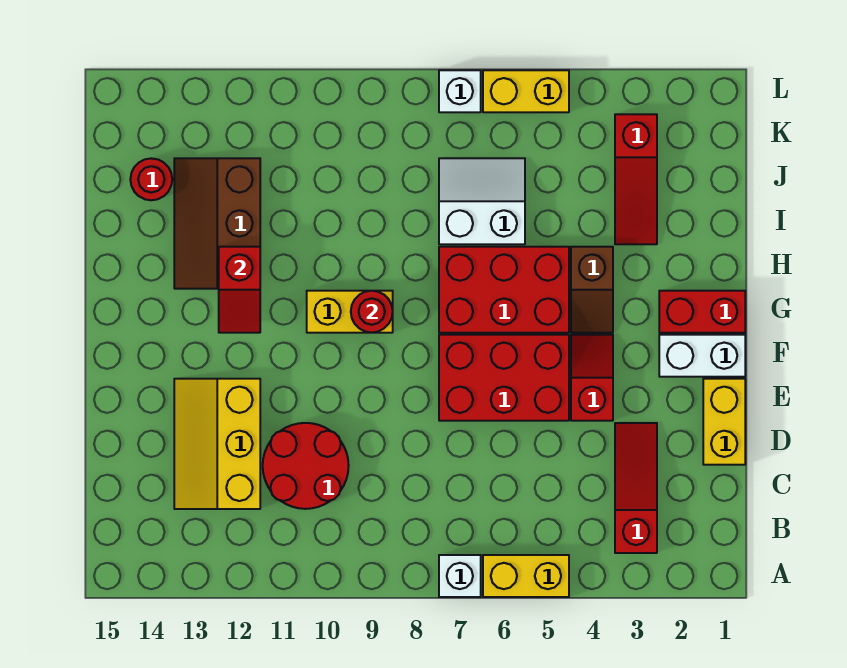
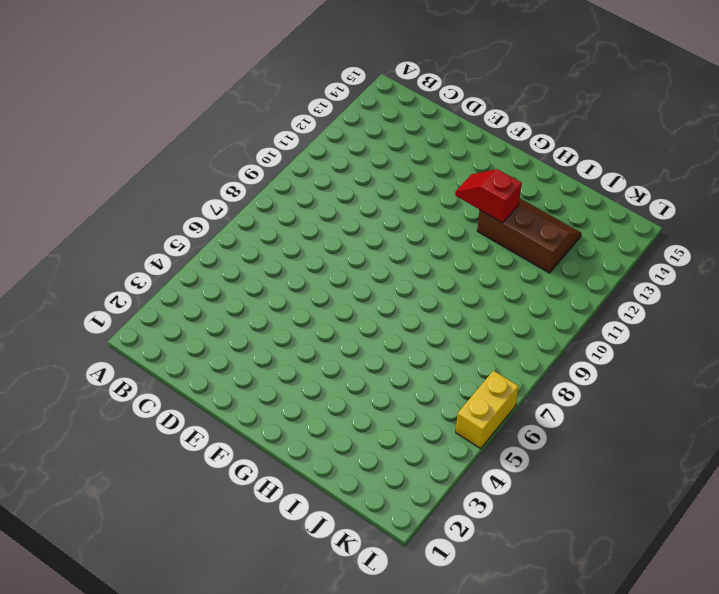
none -> yellow brick A5:A6 level 1
none -> white brick A7 level 1
none -> red slope B3:D3 level 1 top B

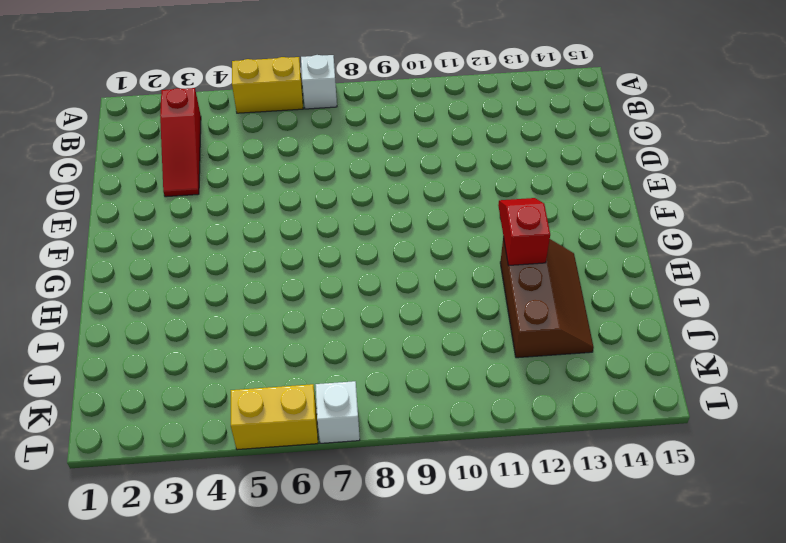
none -> red round brick C10:D11 level 1
none -> yellow slope C12:E13 level 1 top 12
none -> yellow brick D1:E1 level 1

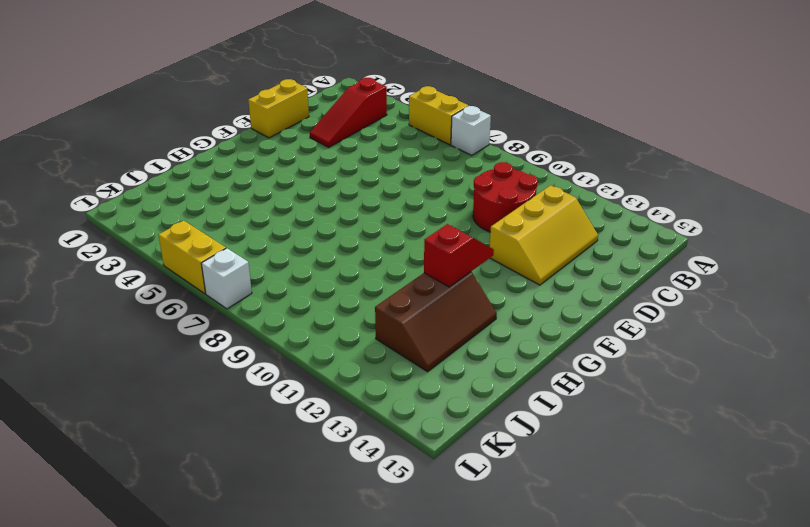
none -> red slope E4:F4 level 1 top E
none -> red brick E5:F7 level 1
none -> white brick F1:F2 level 1

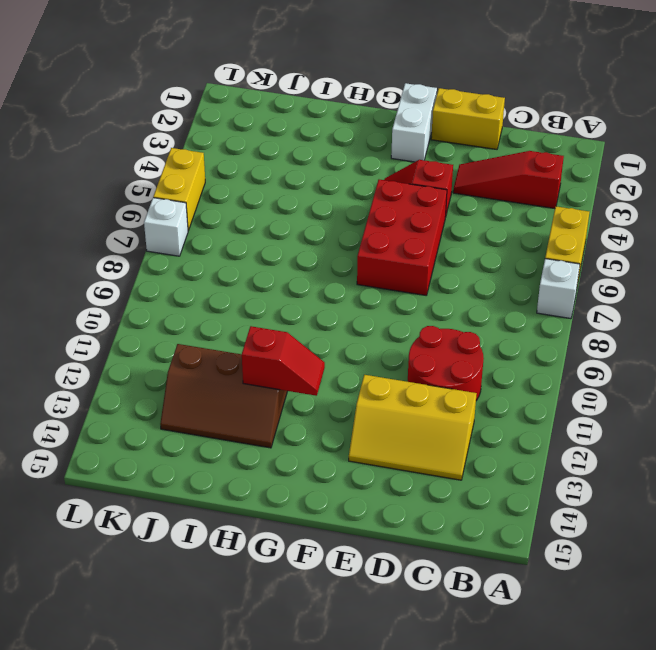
none -> red brick G1:G2 level 1
none -> brown slope G4:H4 level 1 top H
none -> red brick G5:H7 level 1

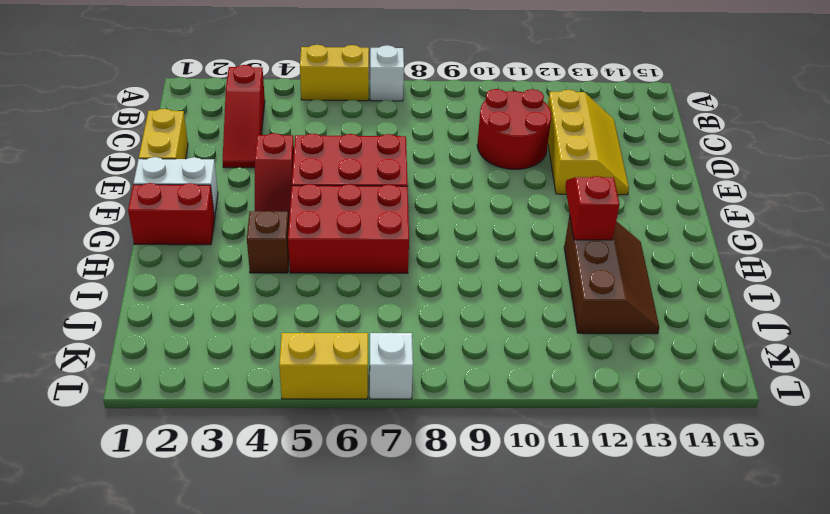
none -> yellow brick G9:G10 level 1
none -> red slope I3:K3 level 1 top K
none -> white slope I6:J7 level 1 top I

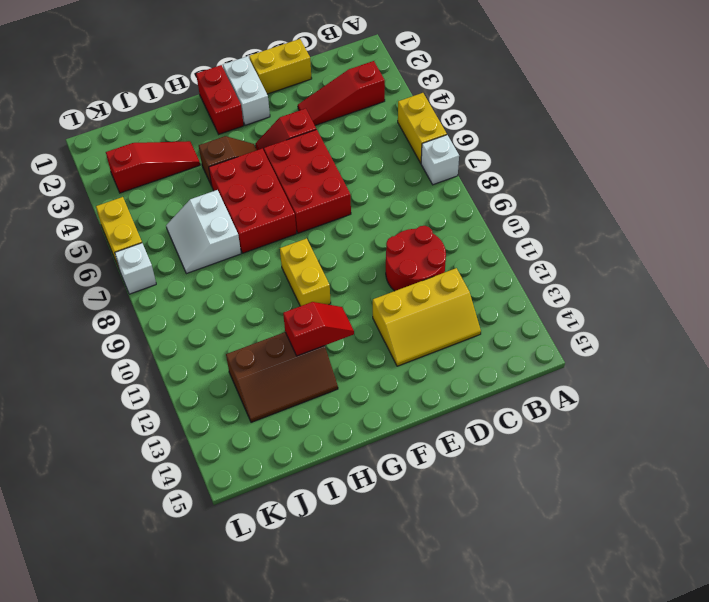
none -> red round brick J14 level 1
none -> red round brick G9 level 2

